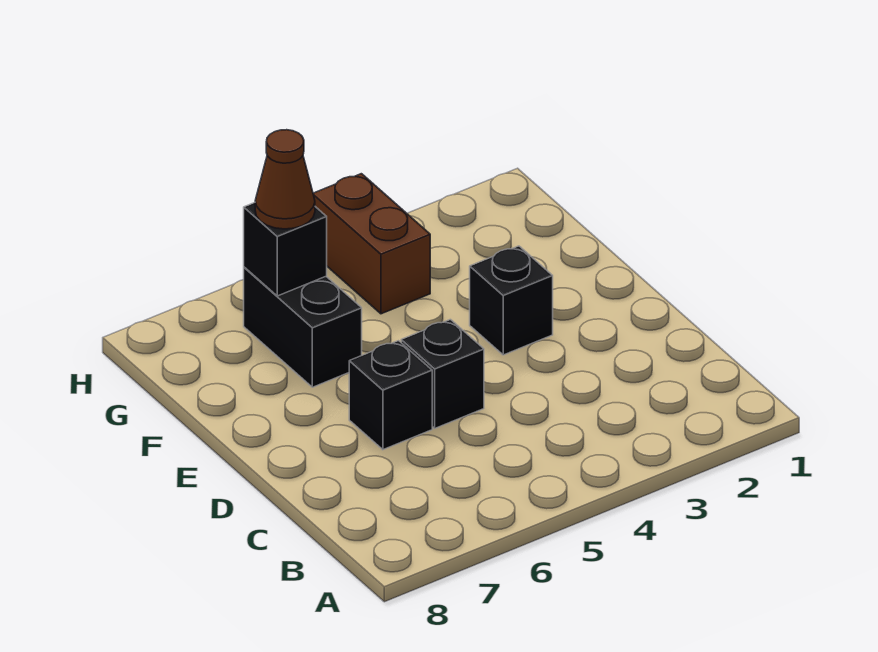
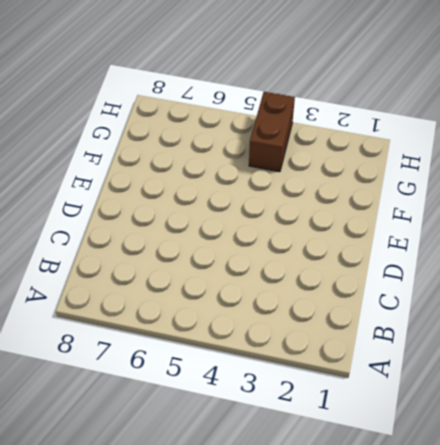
none -> black brick D5 level 1
none -> black brick D6 level 1

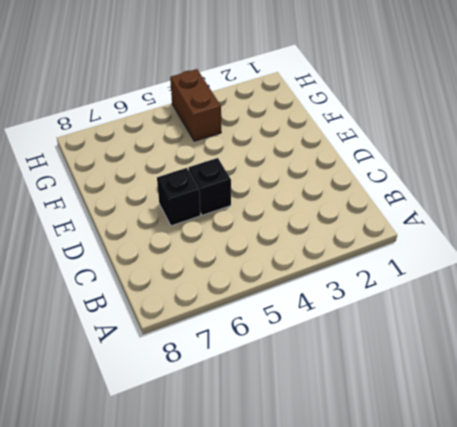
none -> black brick E3 level 1
none -> black brick F6:G6 level 1

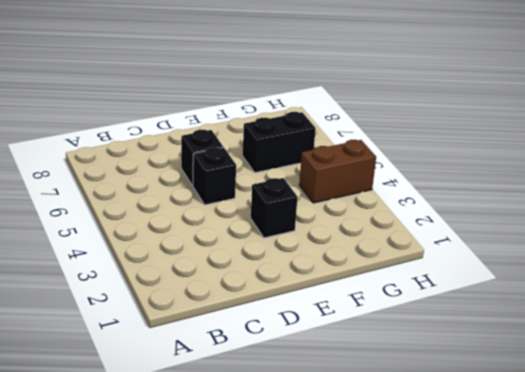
none -> black brick G6 level 2
none -> brown cone G6 level 3

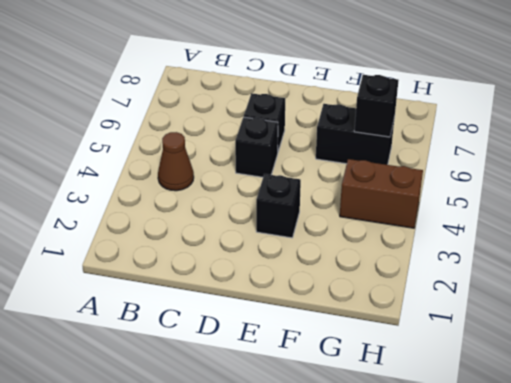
brown cone B4 level 1 -> brown cone G6 level 3

